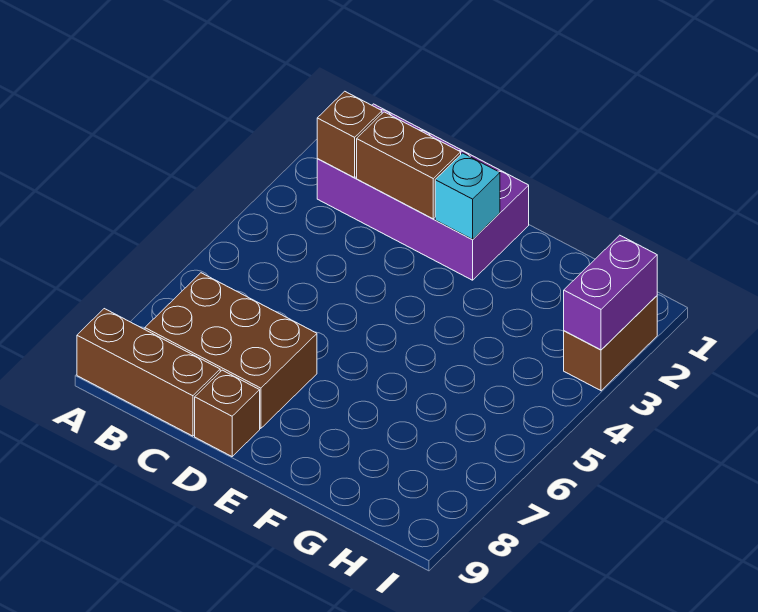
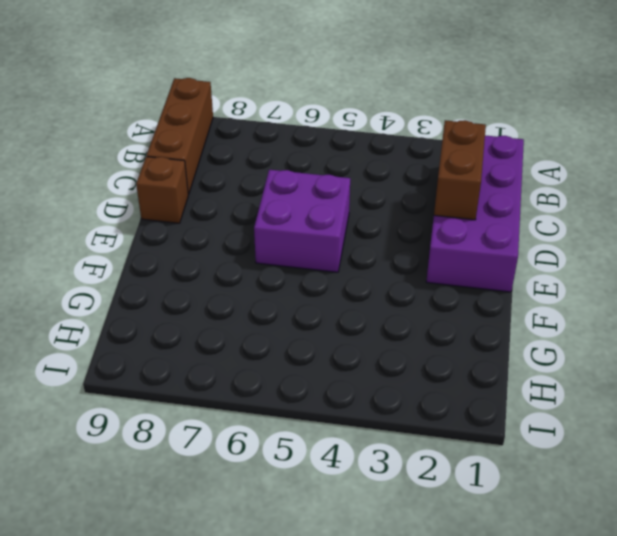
purple brick D5:E6 level 1 -> none
none -> brown brick B7:D8 level 1
none -> brown brick I2:I3 level 1

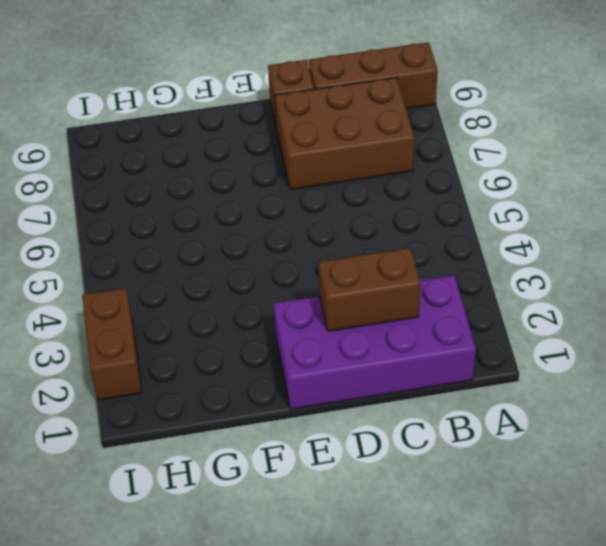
none -> brown brick B2 level 2
none -> cyan brick E2 level 2

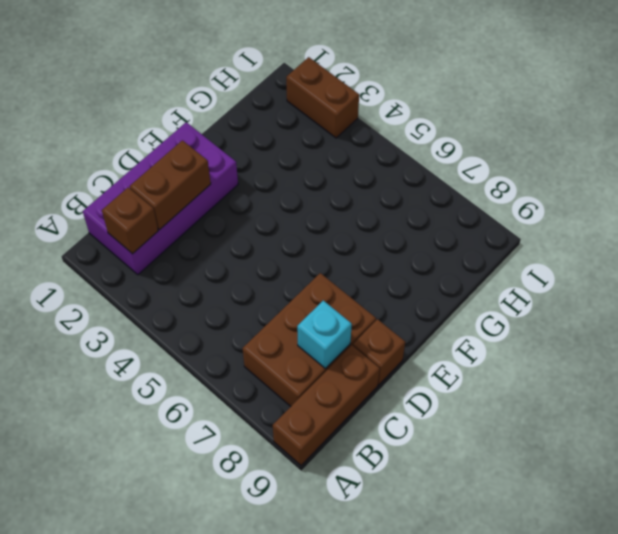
cyan brick C8 level 2 -> cyan brick E2 level 2
none -> purple brick I2:I3 level 2

